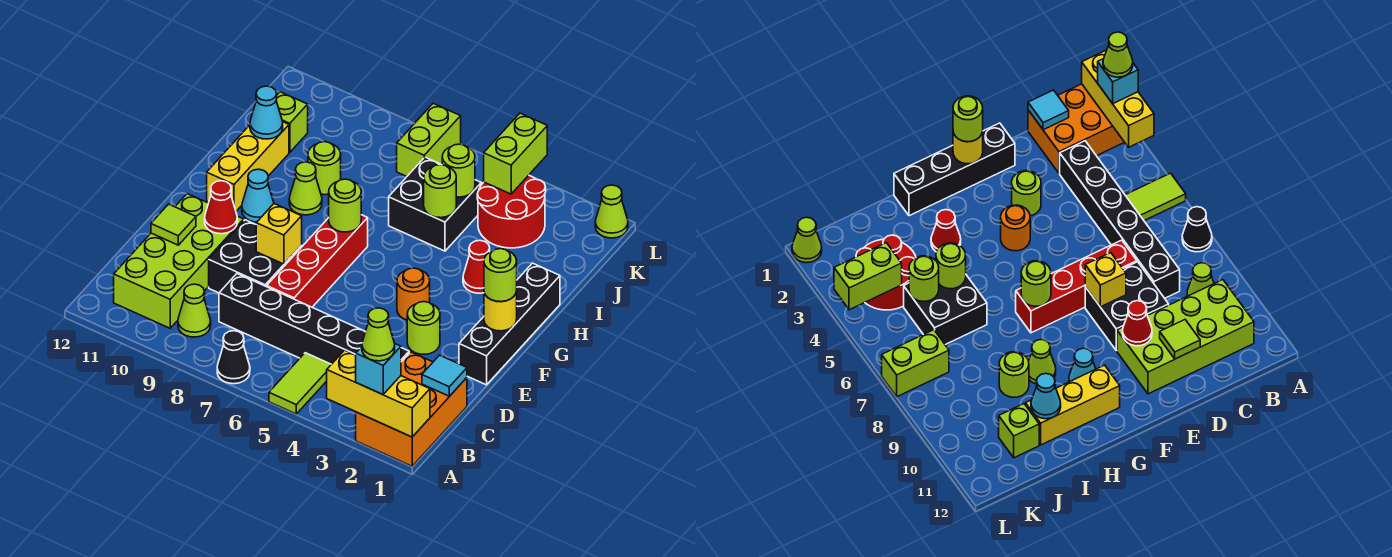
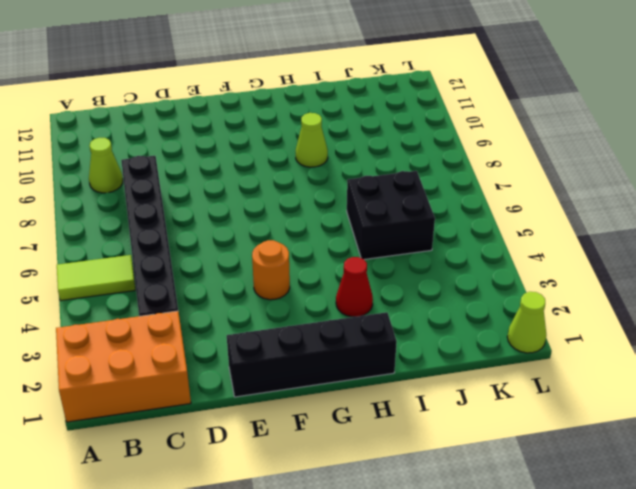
none -> black cone A7 level 1
none -> lime brick B10:E11 level 1
none -> red brick D7:G7 level 1
none -> black brick D8:E9 level 1

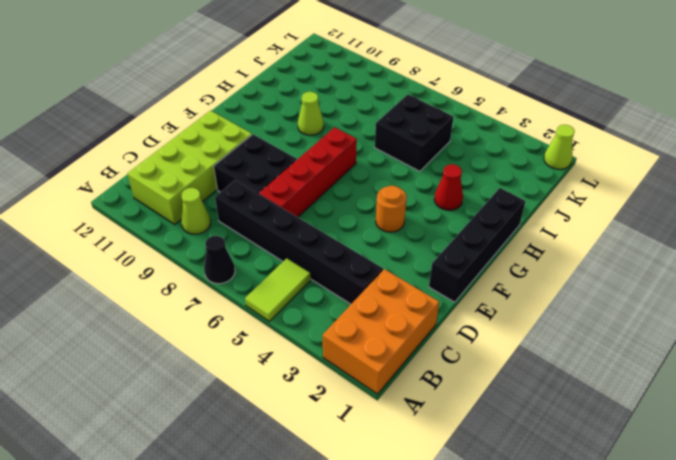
none -> lime round brick E3 level 1
none -> cyan cone G10 level 1
none -> yellow brick G11:I11 level 1
none -> lime round brick I9 level 1

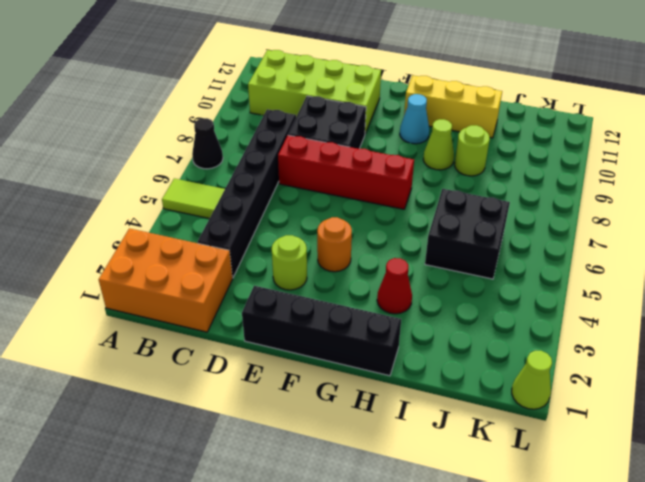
none -> lime cone B9 level 1
none -> red round brick J3:K4 level 1
none -> lime brick J11 level 1
none -> lime brick K7:L7 level 1

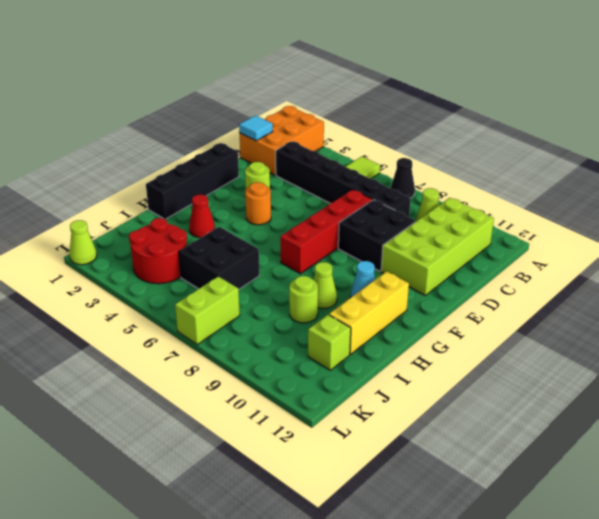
none -> yellow brick A1:A3 level 2
none -> lime tile D11 level 2
none -> yellow brick E8 level 2
none -> red cone E10 level 2

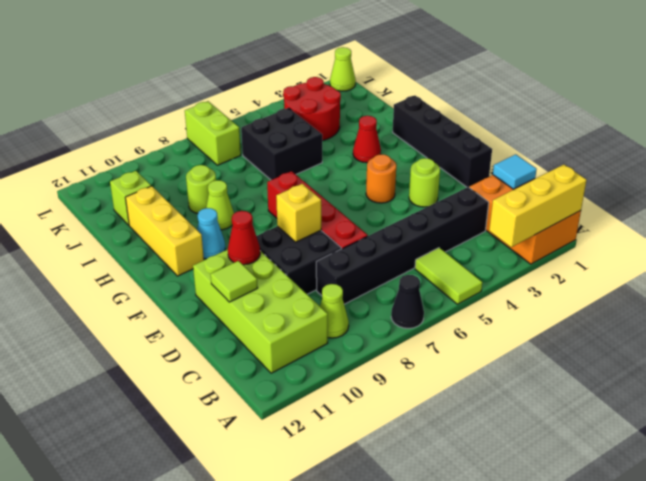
none -> yellow round brick F1 level 2
none -> lime round brick G7 level 2
none -> lime round brick I5 level 2
none -> cyan cone I11 level 2

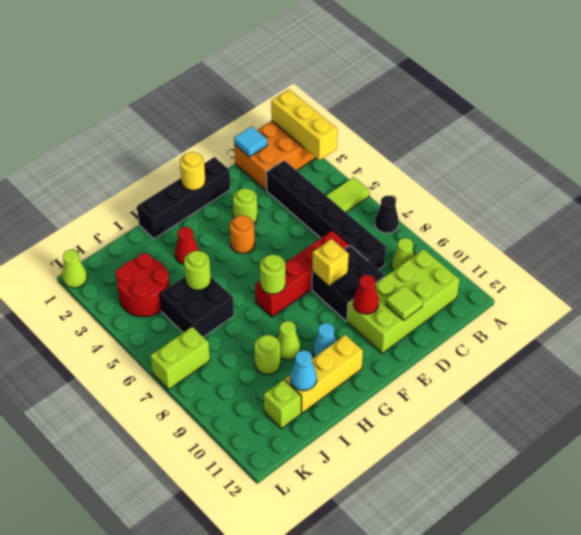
none -> lime round brick J5 level 2
none -> lime brick K4:L4 level 2
none -> cyan brick A2 level 3
none -> lime round brick F1 level 3

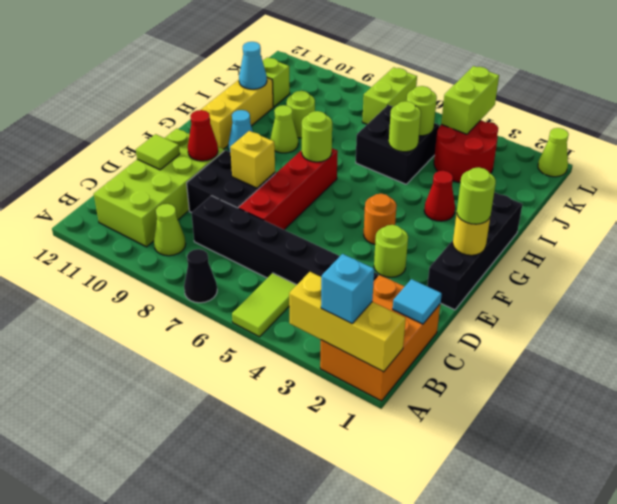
none -> lime cone A2 level 4

